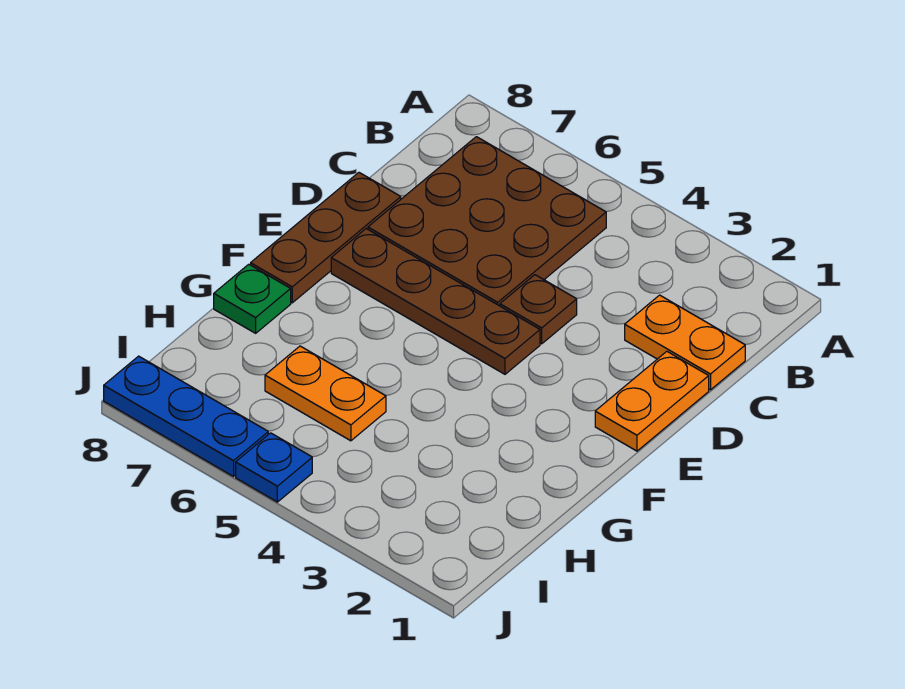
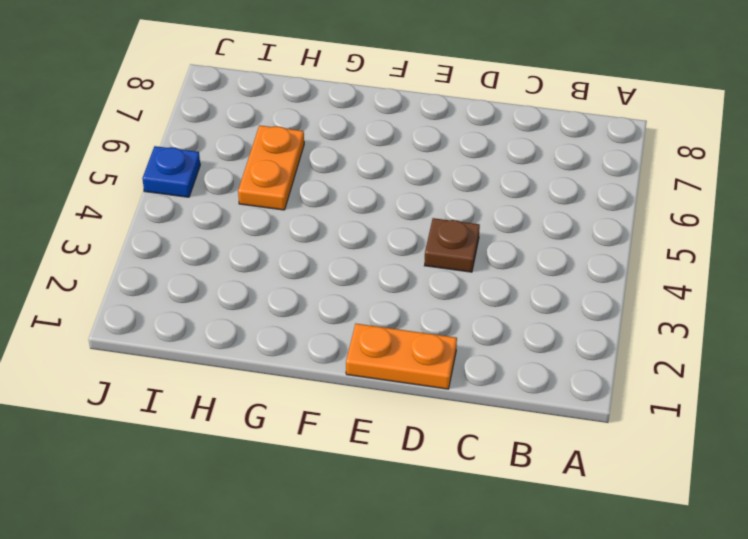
none -> brown plate B5:D7 level 1
none -> orange plate C1:C2 level 1

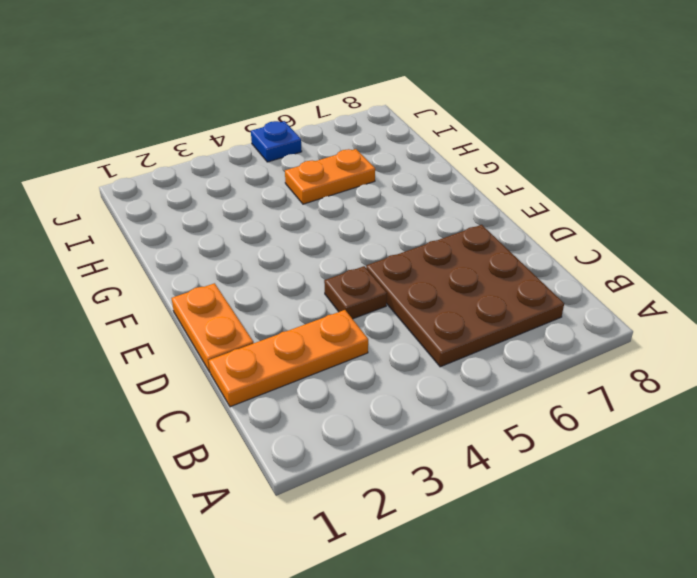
orange plate C1:C3 level 1 -> orange plate C1:C2 level 1
none -> brown plate D8:F8 level 1
none -> brown plate E4:E7 level 1

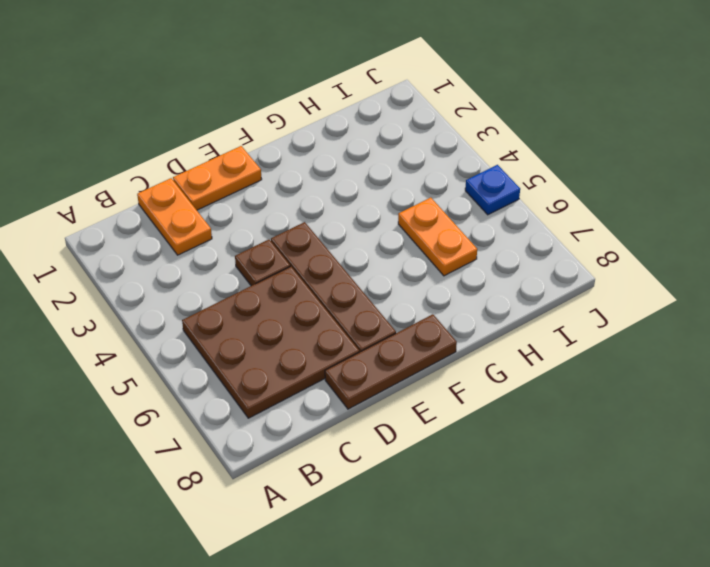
none -> green plate G8 level 1
none -> blue plate J6:J8 level 1

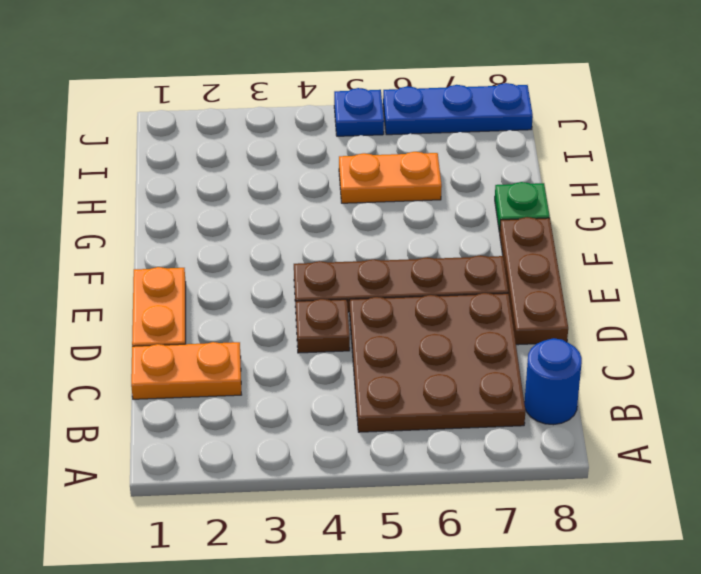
blue round brick B8 level 1 -> none

